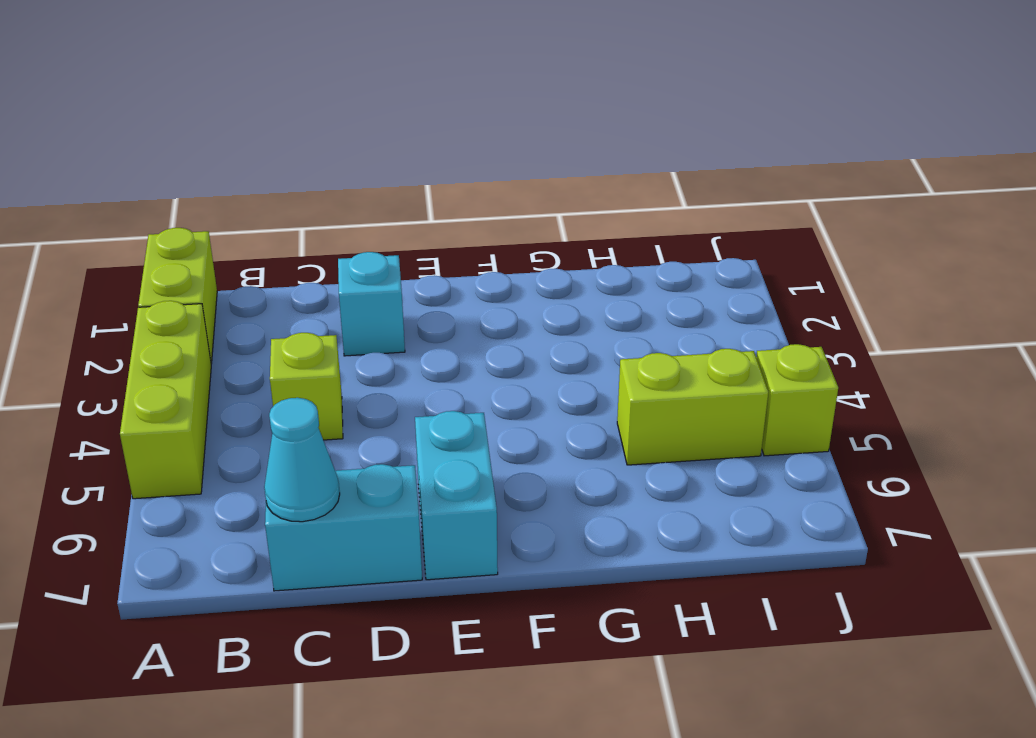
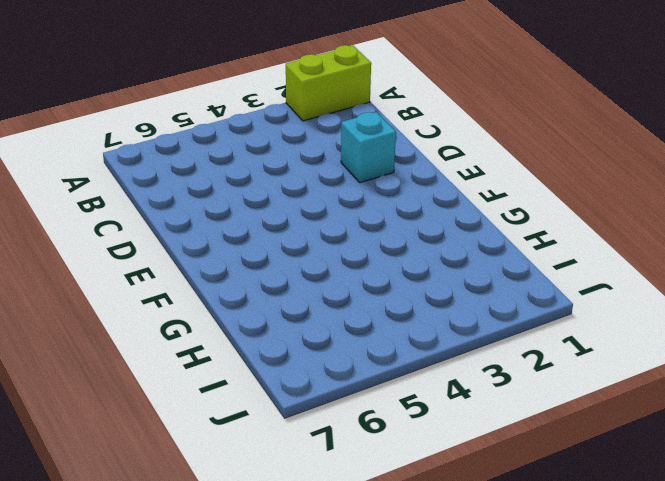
none -> lime brick A3:A5 level 1
none -> lime brick C4 level 1

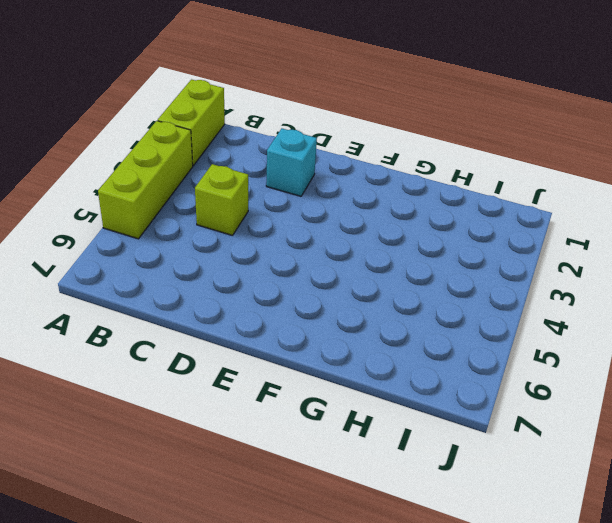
none -> cyan brick C7:D7 level 1
none -> cyan brick E6:E7 level 1

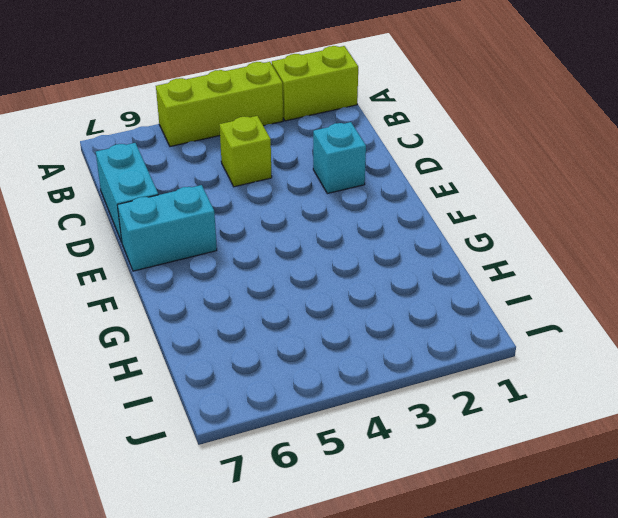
none -> lime brick H5:I5 level 1
none -> lime brick J5 level 1

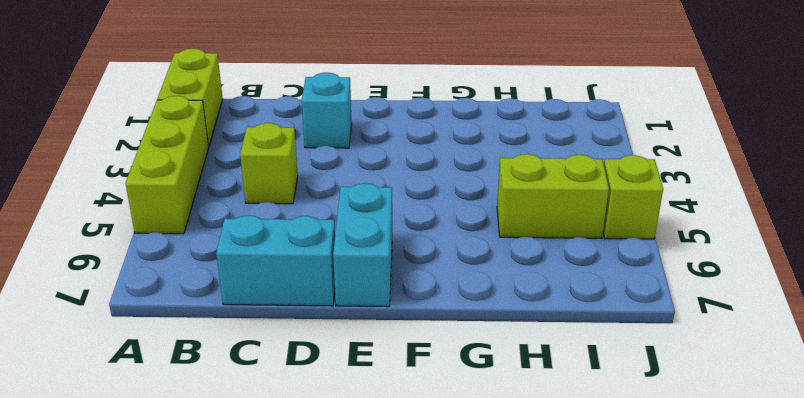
none -> cyan cone C7 level 2

